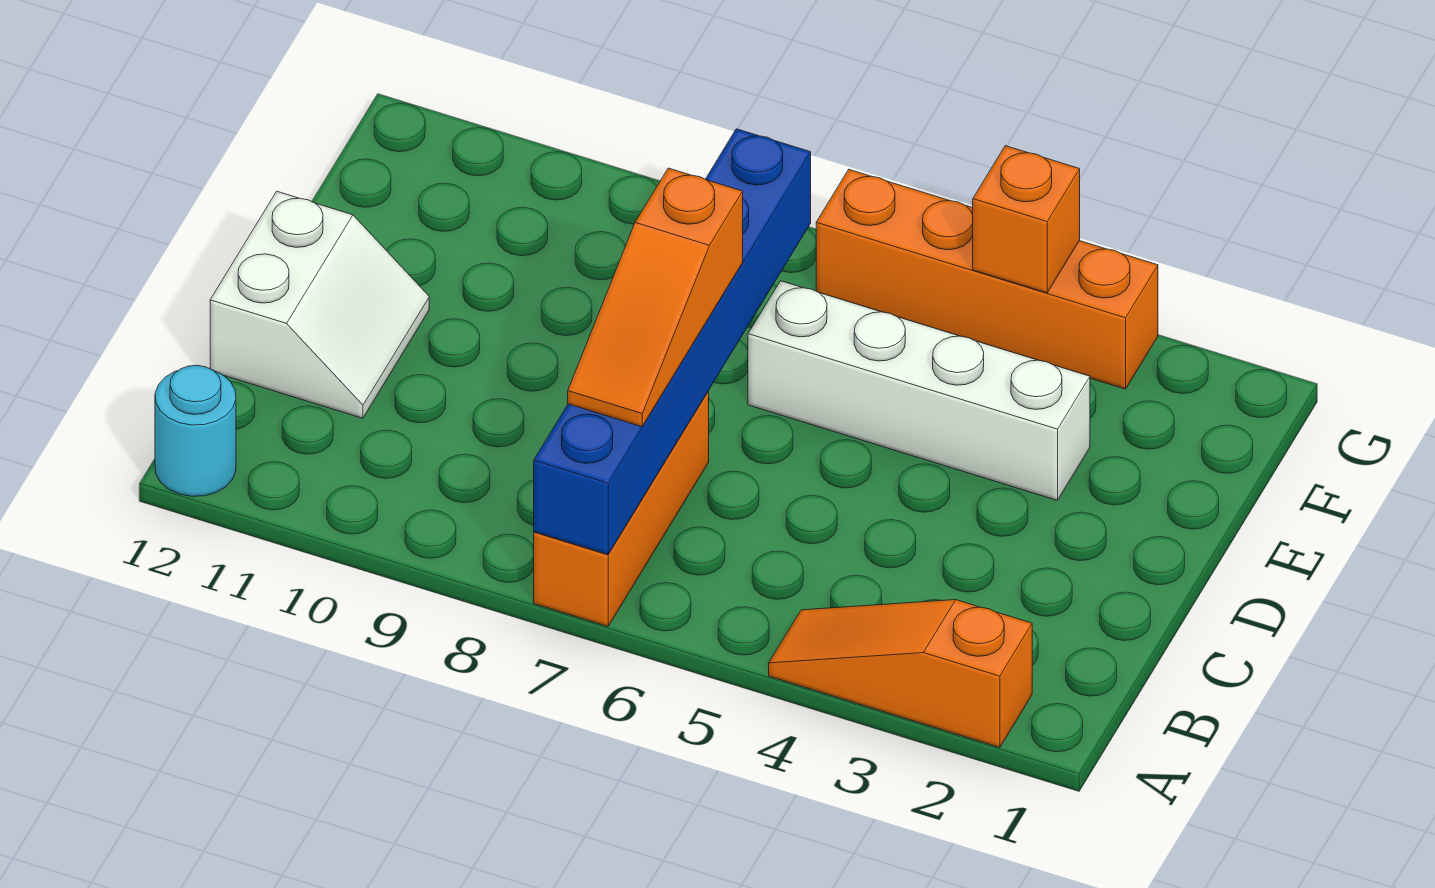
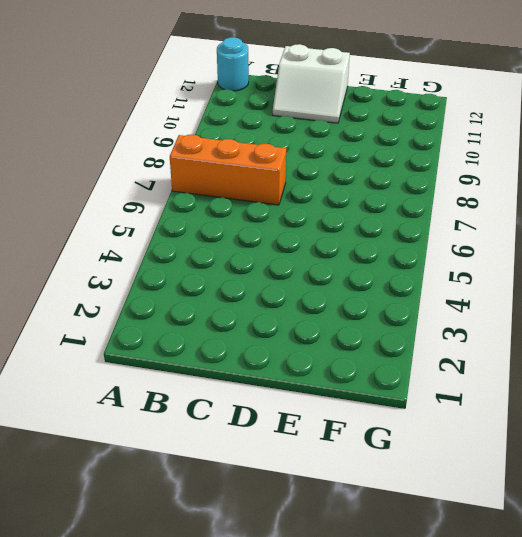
none -> orange slope A2:A4 level 1 top 2
none -> white brick E3:E6 level 1

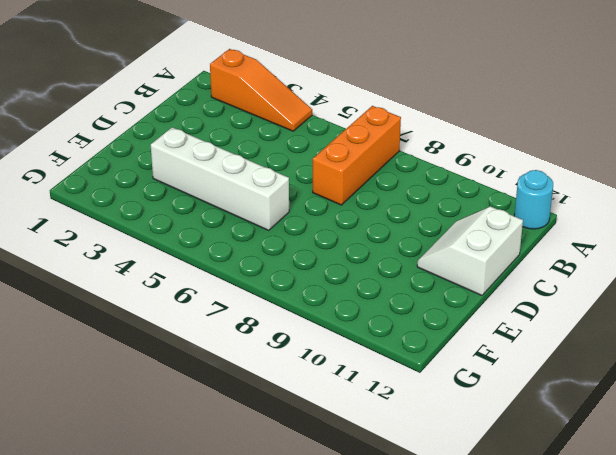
none -> orange brick G3:G6 level 1
none -> blue brick A7:F7 level 2

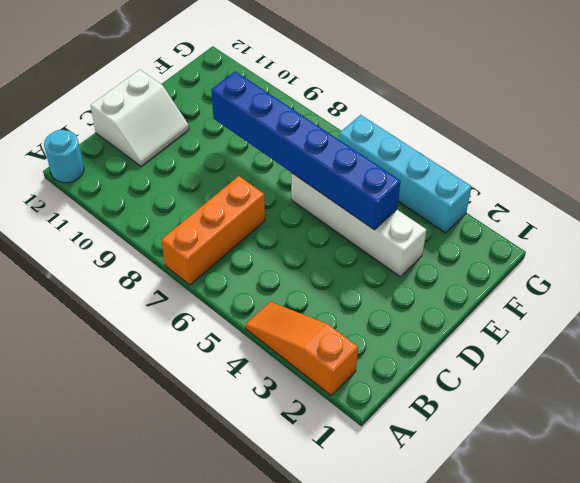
blue brick E4:E9 level 2 -> blue brick A7:F7 level 2
cyan brick G3:G6 level 1 -> orange brick G3:G6 level 1
none -> orange brick G4 level 2
none -> orange slope B7:D7 level 3 top D

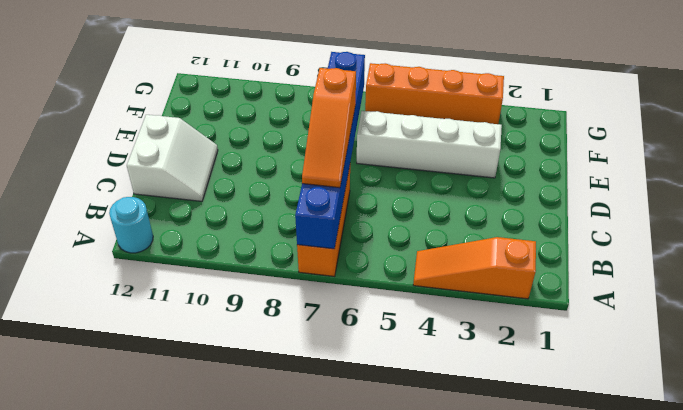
none -> orange brick G4 level 2

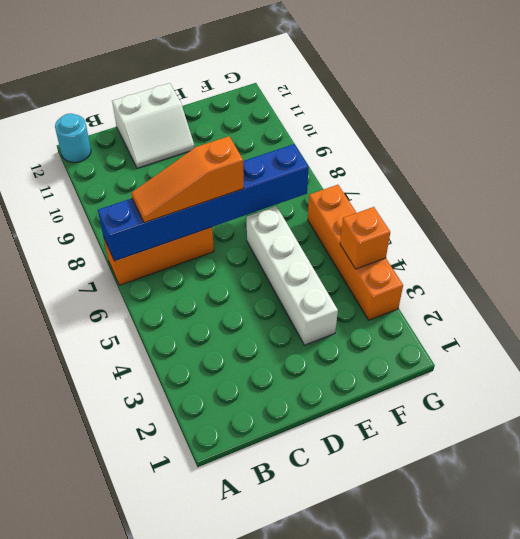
none -> orange slope A2:A4 level 1 top 2

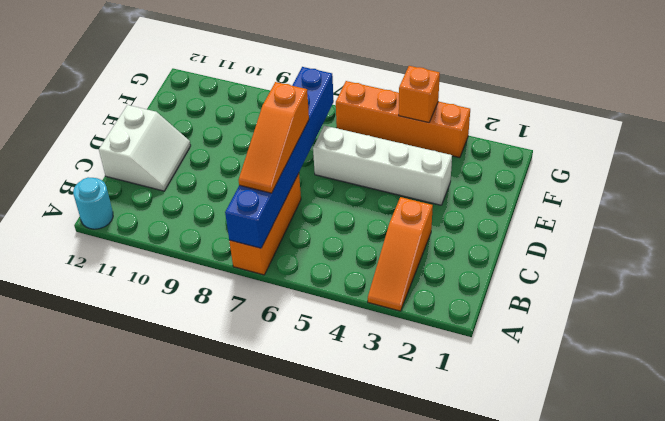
orange slope A3:C3 level 1 top C -> orange slope A2:A4 level 1 top 2

